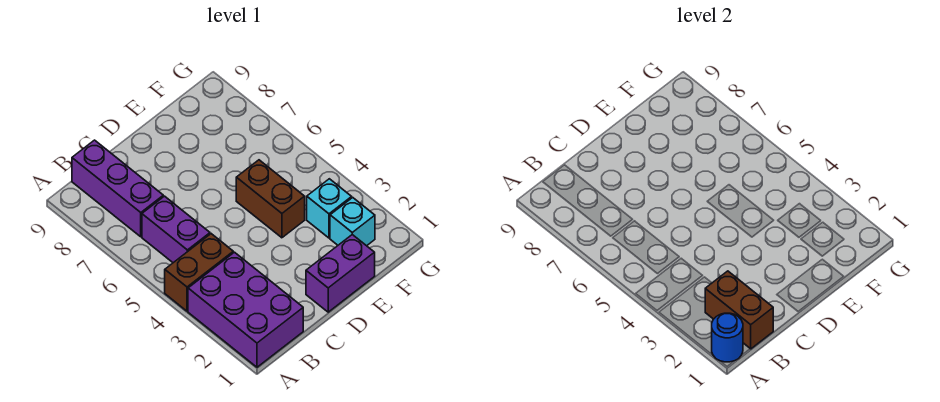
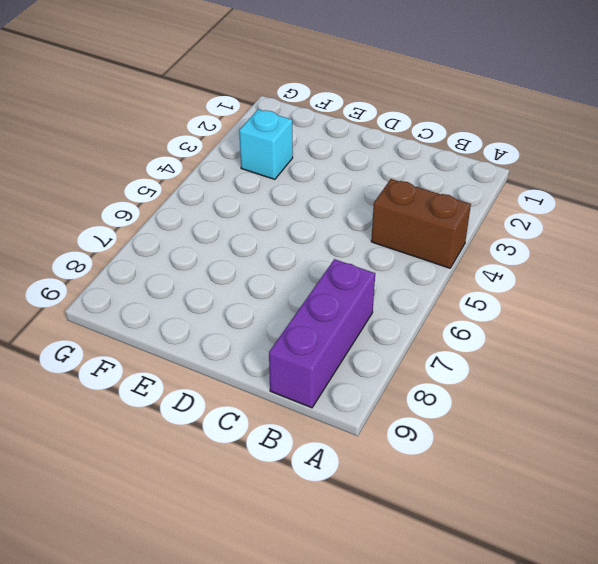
none -> purple brick A1:B3 level 1
none -> purple brick B5:B6 level 1

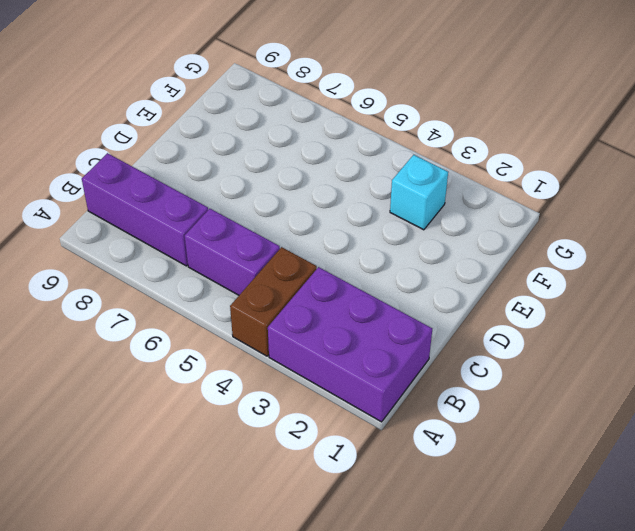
none -> purple brick D1:E1 level 1
none -> brown brick E4:E5 level 1

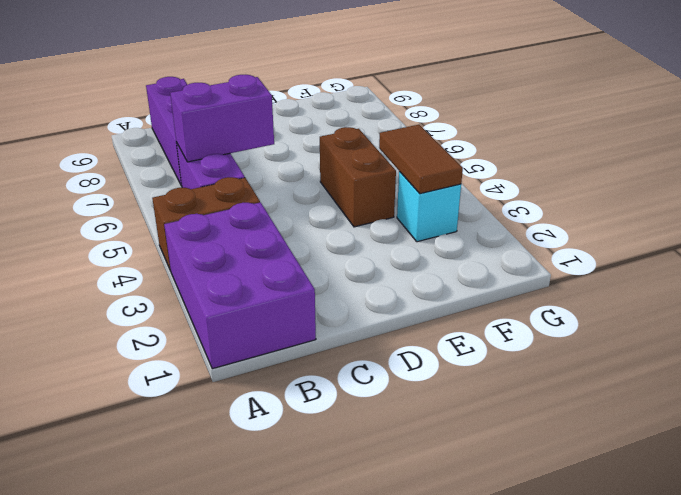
purple brick B6:C6 level 2 -> purple brick D1:E1 level 1
brown tile F3:F4 level 2 -> none
none -> cyan brick F2 level 1
none -> blue round brick A1 level 2

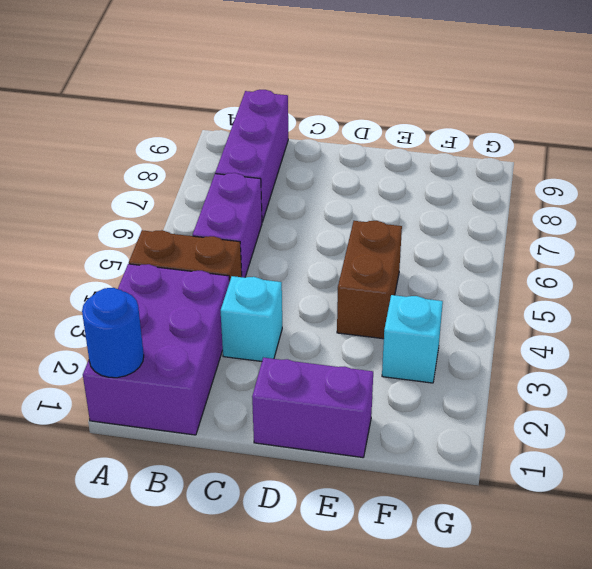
cyan brick C3 level 1 -> cyan brick F2 level 1
none -> brown brick B1:B2 level 2

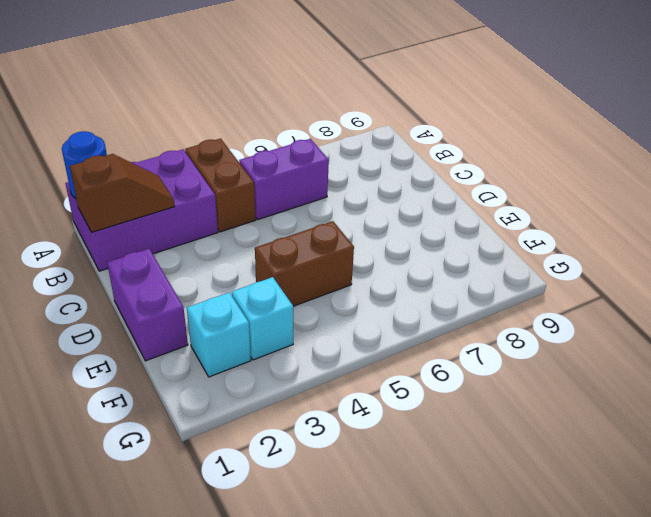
brown slope B1:B2 level 2 top 1 -> brown brick B1:B2 level 2
none -> purple brick B7:B9 level 1

